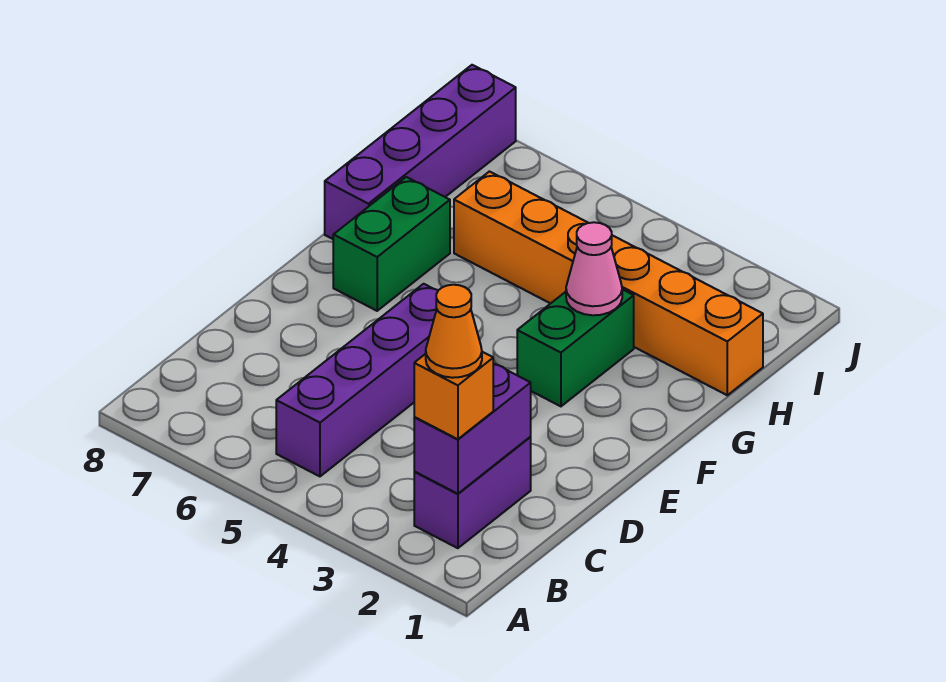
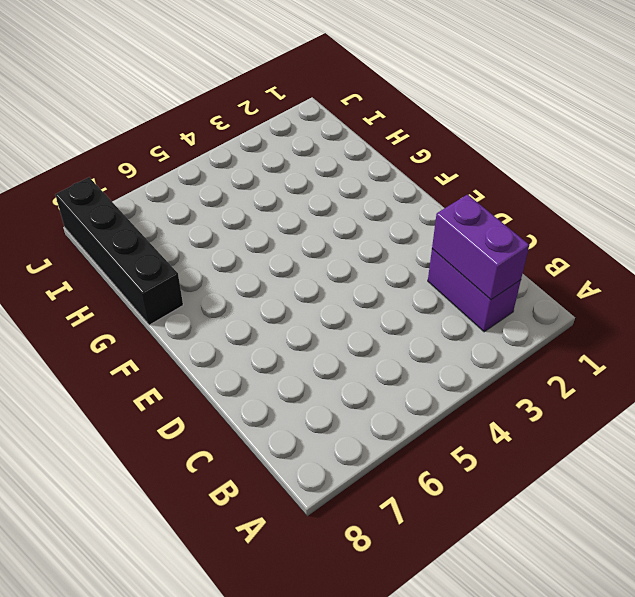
black brick G8:J8 level 1 -> purple brick G8:J8 level 1
none -> purple brick B5:E5 level 1
none -> green brick F3:G3 level 1

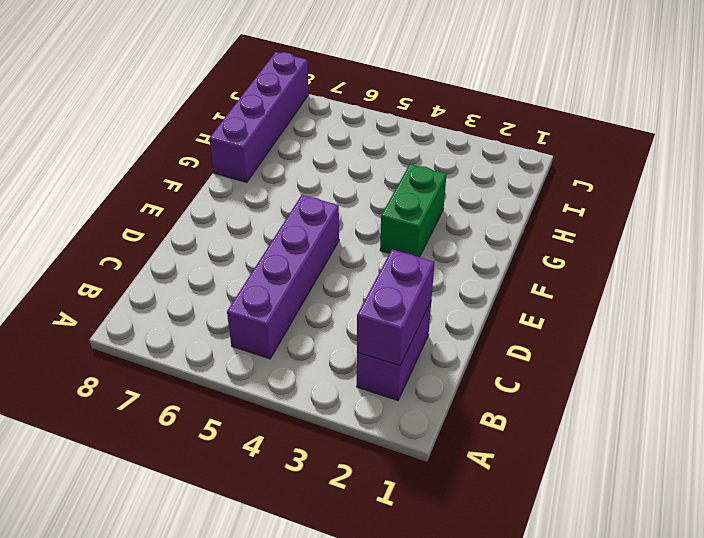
none -> green brick F7:G7 level 1
none -> orange brick H1:H6 level 1

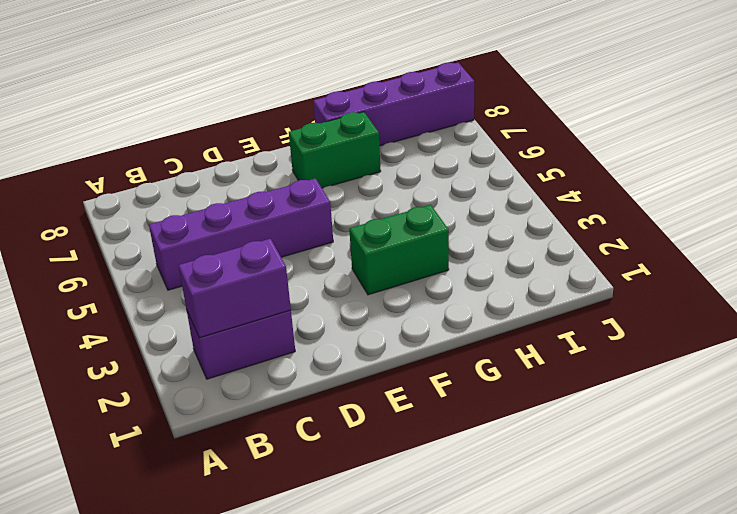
none -> orange brick H1:H6 level 1
none -> pink cone G3 level 2

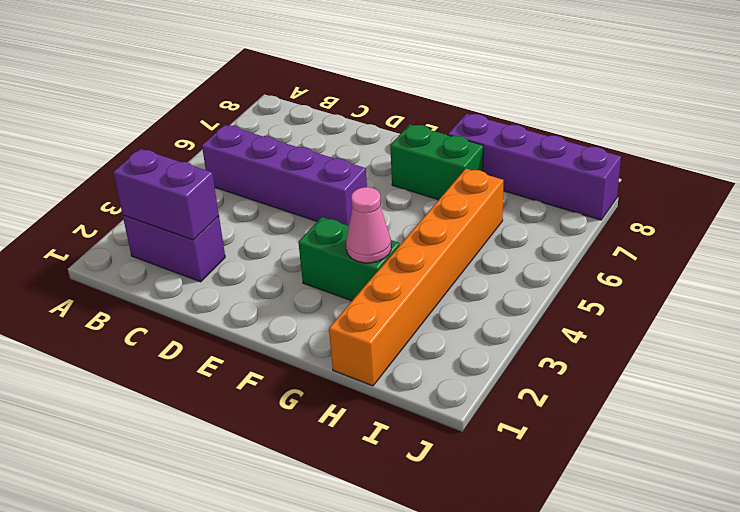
none -> orange brick B2 level 3
none -> orange cone B2 level 4

